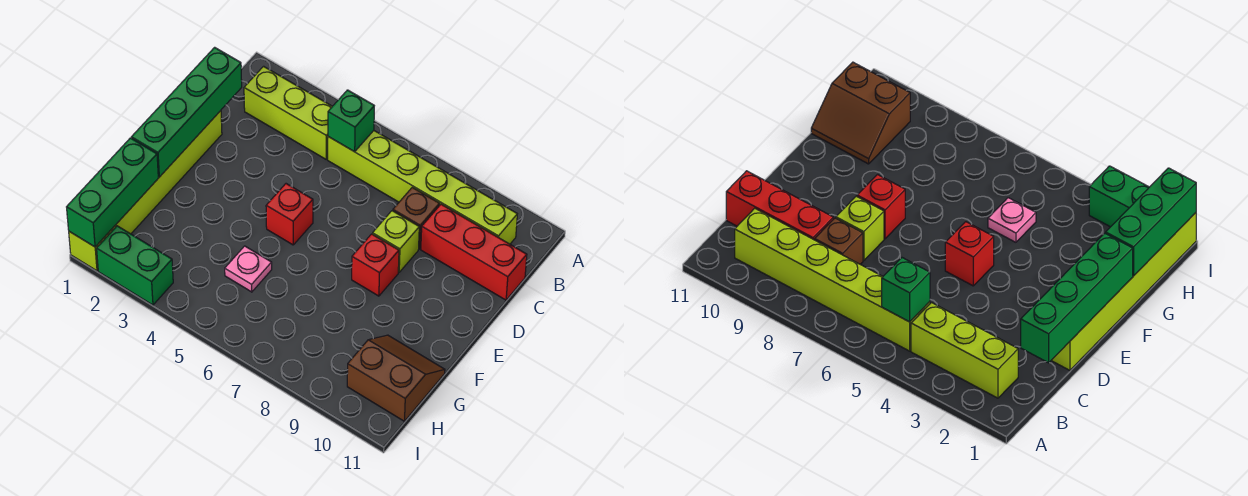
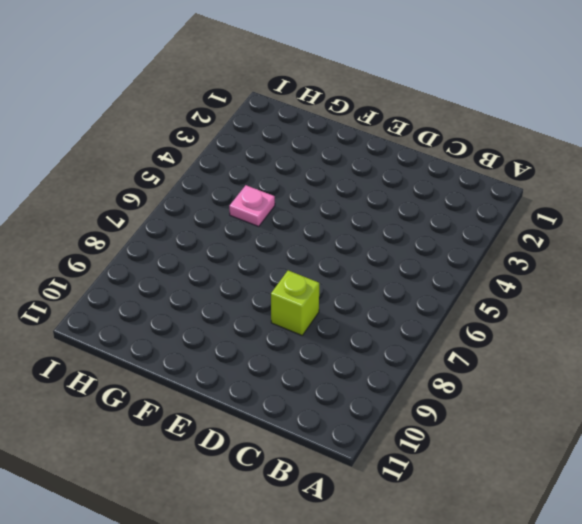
none -> lime brick B2:B4 level 1
none -> lime brick B5:B10 level 1
none -> brown brick C8 level 1

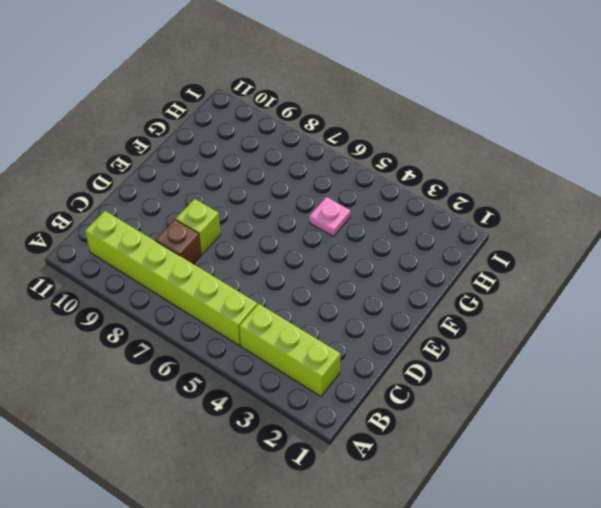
none -> red brick C9:C11 level 1
none -> lime brick D1:I1 level 1
none -> red brick E5 level 1

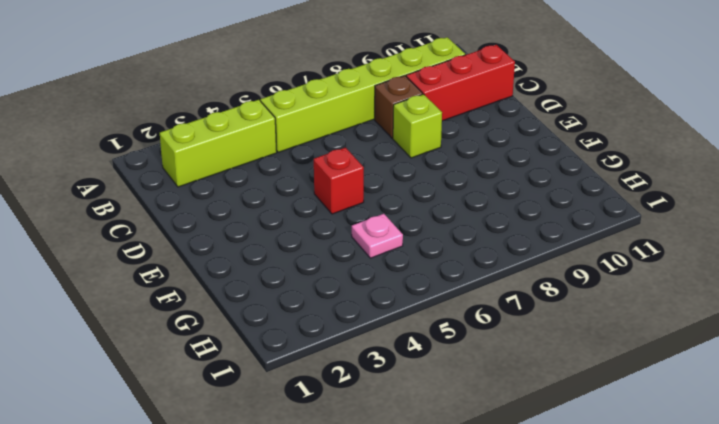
none -> lime brick D1:I1 level 1
none -> red brick E8 level 1
none -> brown slope G10:H11 level 1 top H

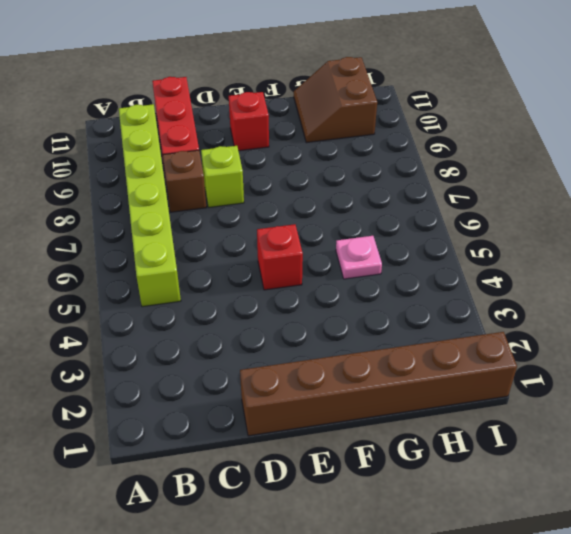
brown brick D1:I1 level 1 -> lime brick D1:I1 level 1
red brick E10 level 1 -> red brick E8 level 1
none -> lime brick B2:B4 level 1
none -> green brick I2:I3 level 1
none -> green brick B5 level 2

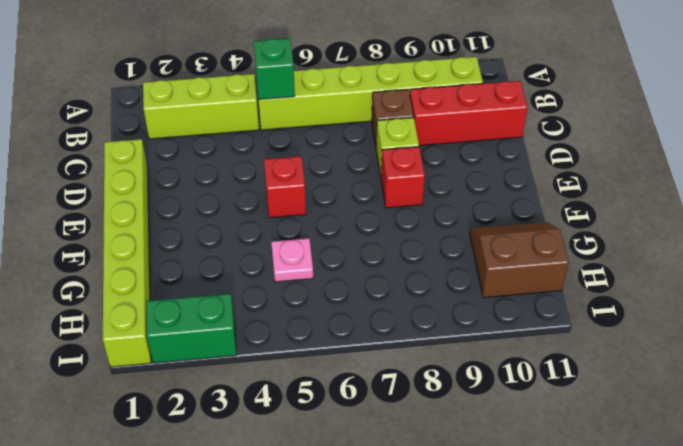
none -> green brick C1:F1 level 2
none -> green brick G1:I1 level 2

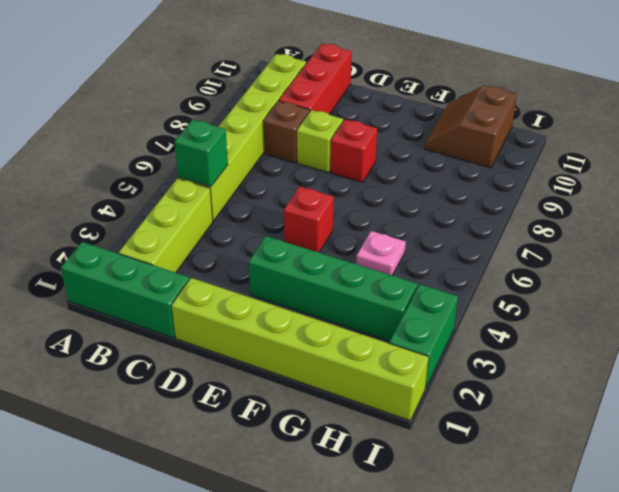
green brick A1:C1 level 1 -> green brick G1:I1 level 2
green brick E3:H3 level 1 -> green brick C1:F1 level 2

